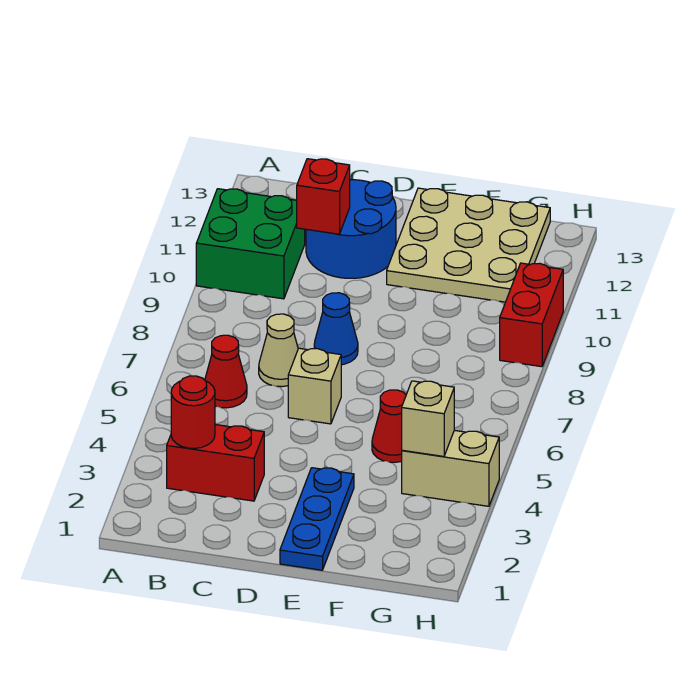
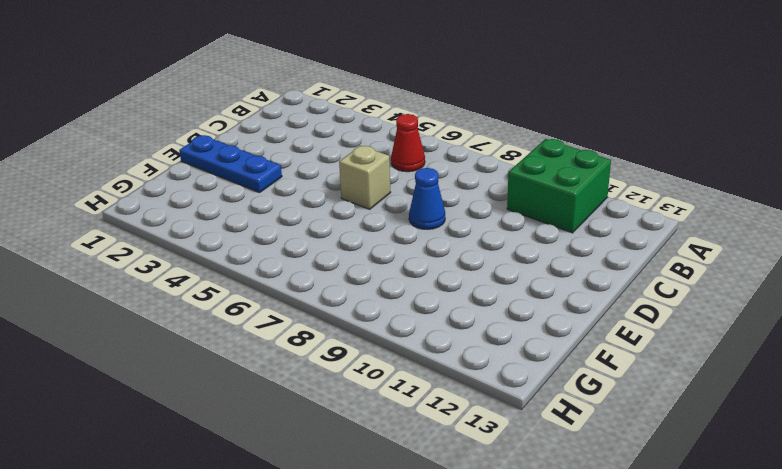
none -> red brick B3:C3 level 1
none -> tan cone C7 level 1
none -> blue round brick C11:D12 level 1

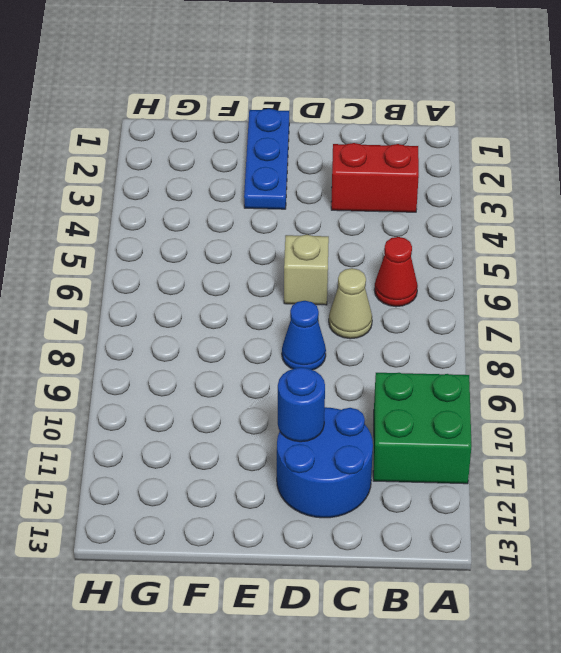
blue round brick D11 level 2 -> none
none -> tan plate E11:G13 level 1
none -> red cone F5 level 1
none -> tan brick G4:H4 level 1

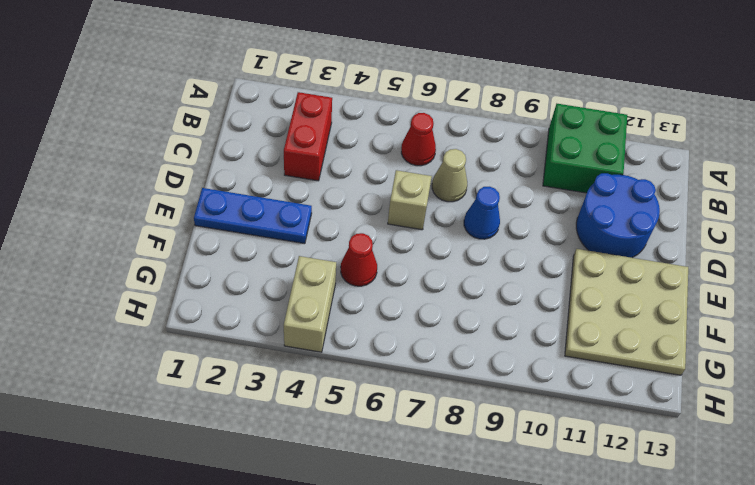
none -> red brick H9:H10 level 1
none -> red round brick B3 level 2
none -> red brick C11 level 2

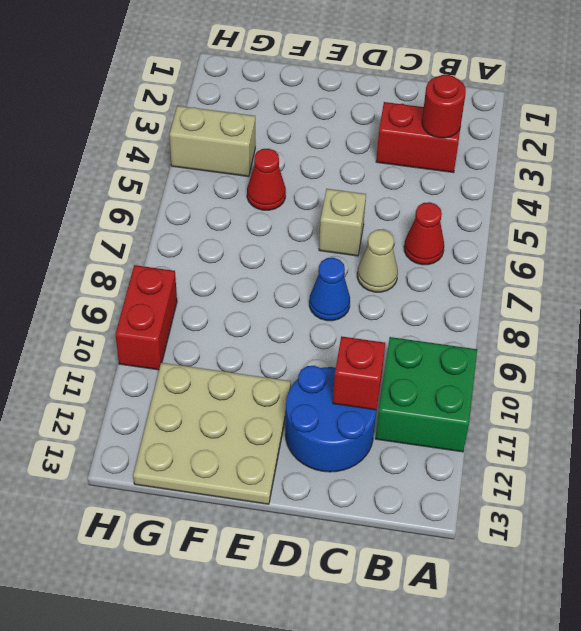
none -> blue plate E1:E3 level 1
none -> tan brick G4 level 2

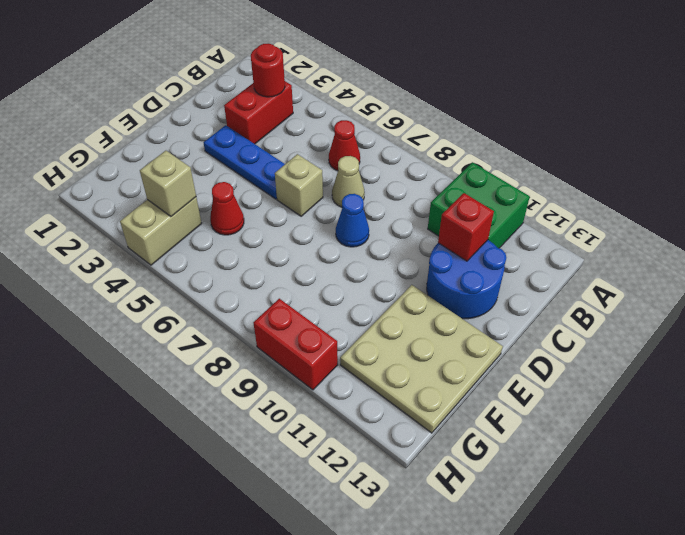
blue plate D3:D5 level 1 -> blue plate E1:E3 level 1

